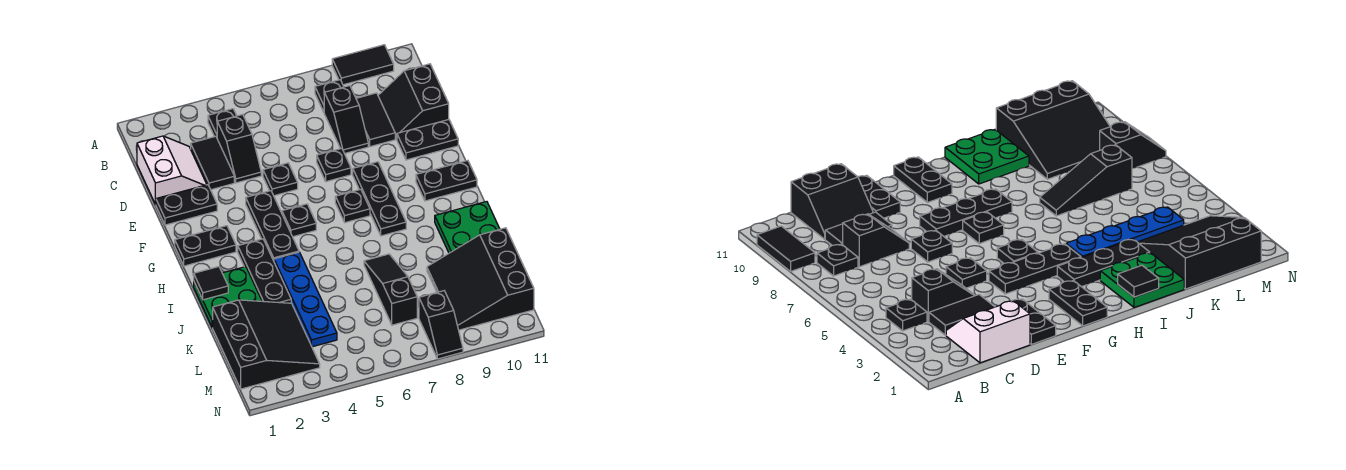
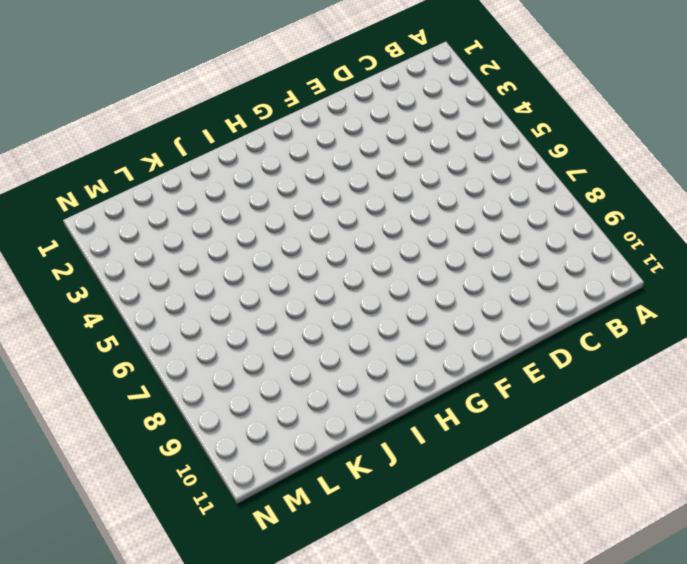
none -> black tile A9:A10 level 1
none -> black plate B4 level 1
none -> black plate B8 level 1

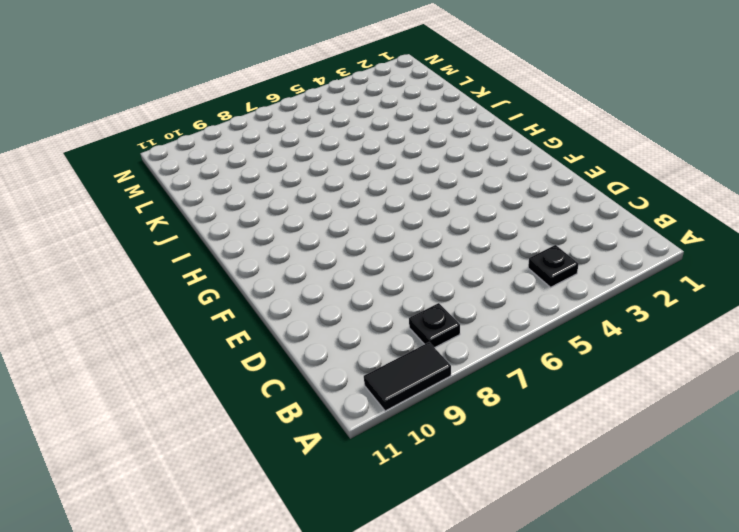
none -> white slope C1:D2 level 1 top 1
none -> black tile C3:D3 level 1
none -> black slope C4:D4 level 1 top C

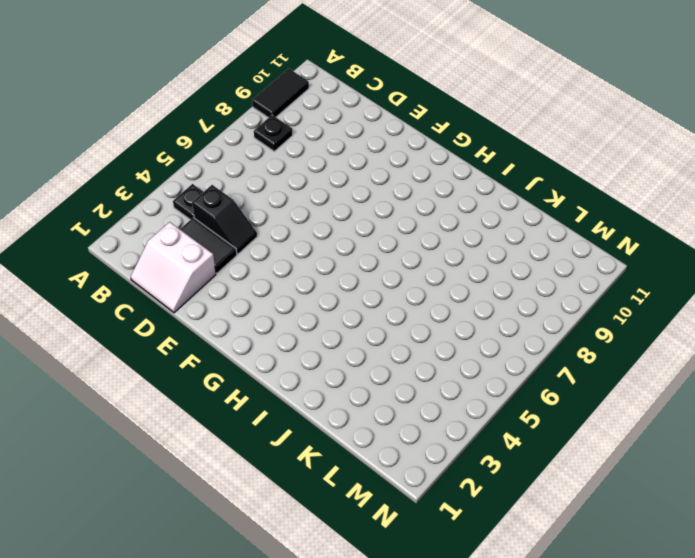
white slope C1:D2 level 1 top 2 -> white slope C1:D2 level 1 top 1
none -> black slope C8:D8 level 1 top C
none -> black tile C9:D9 level 1
none -> black slope C10:D11 level 1 top 11

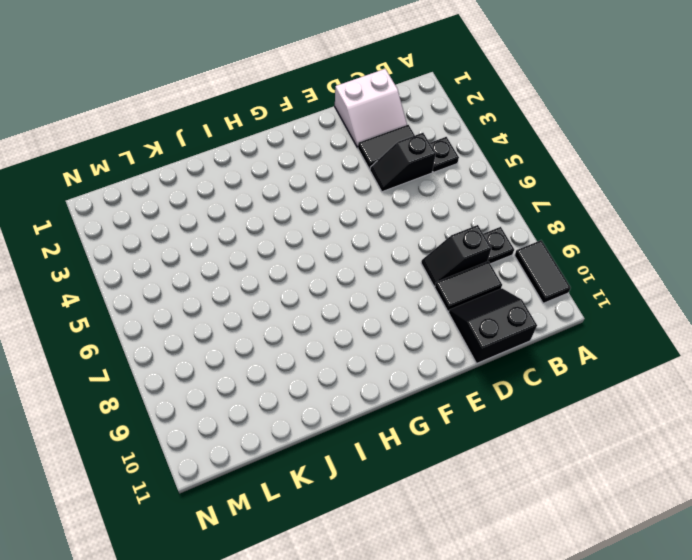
none -> black plate E1:E2 level 1
none -> black plate E5 level 1
none -> black plate E7 level 1

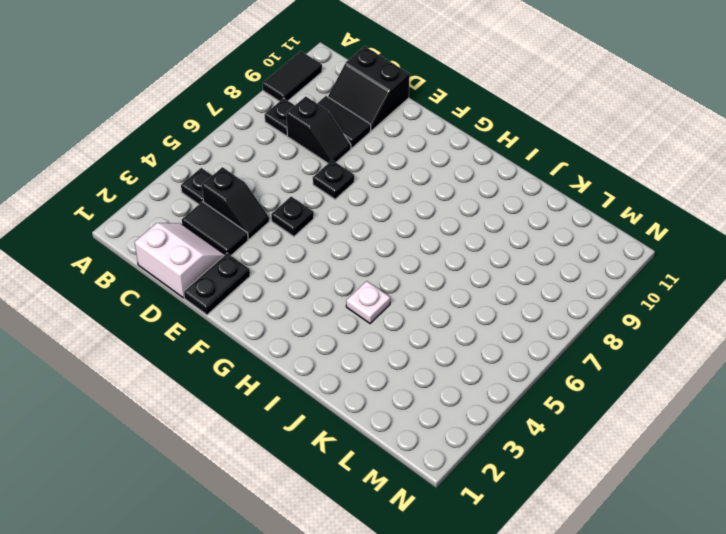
white plate I4 level 1 -> blue plate I4:L4 level 1
none -> black plate E10:E11 level 1
none -> black plate F4:H4 level 1
none -> black plate F8:H8 level 1

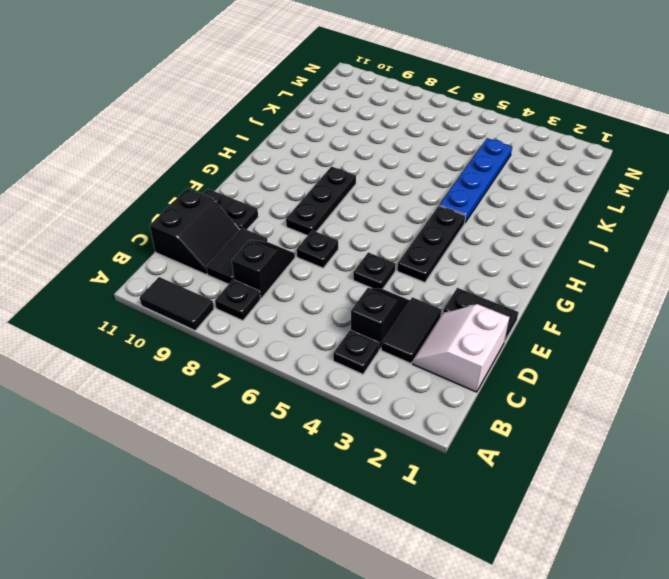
none -> black plate G1:G2 level 1
none -> black plate G5 level 1
none -> black plate G7 level 1

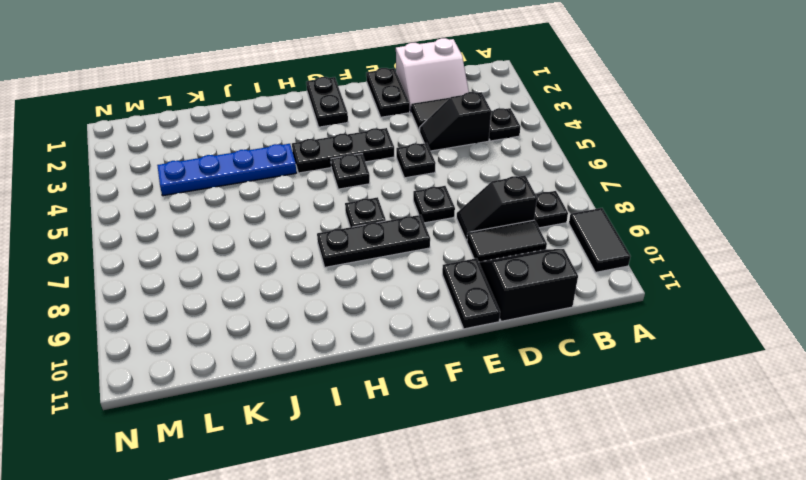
none -> black plate G10:G11 level 1
none -> black plate H3:J3 level 1
none -> green plate I1:J2 level 1

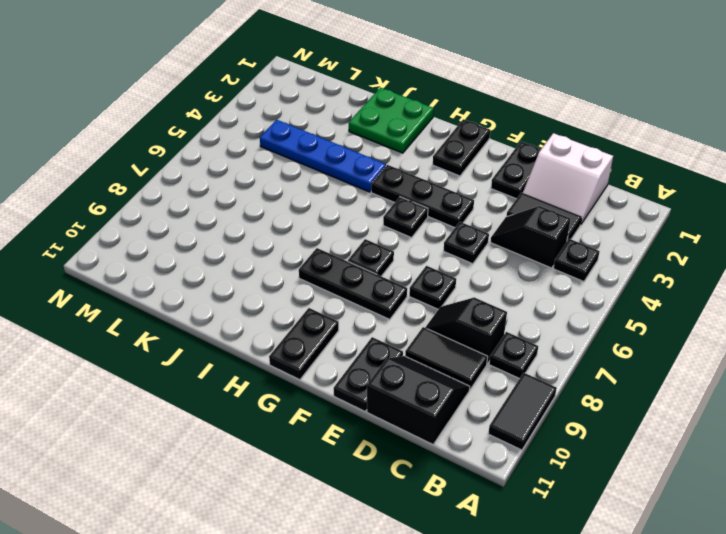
none -> black plate H3:J3 level 1
none -> green plate I10:J11 level 1
none -> black slope J7:L7 level 1 top L

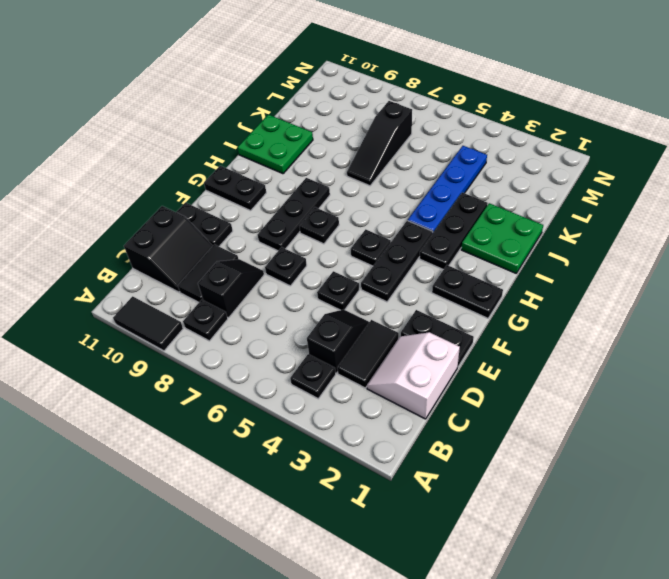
none -> black slope K1:M3 level 1 top 1
none -> black slope K9:M11 level 1 top 11
none -> black slope M8:N8 level 1 top M

